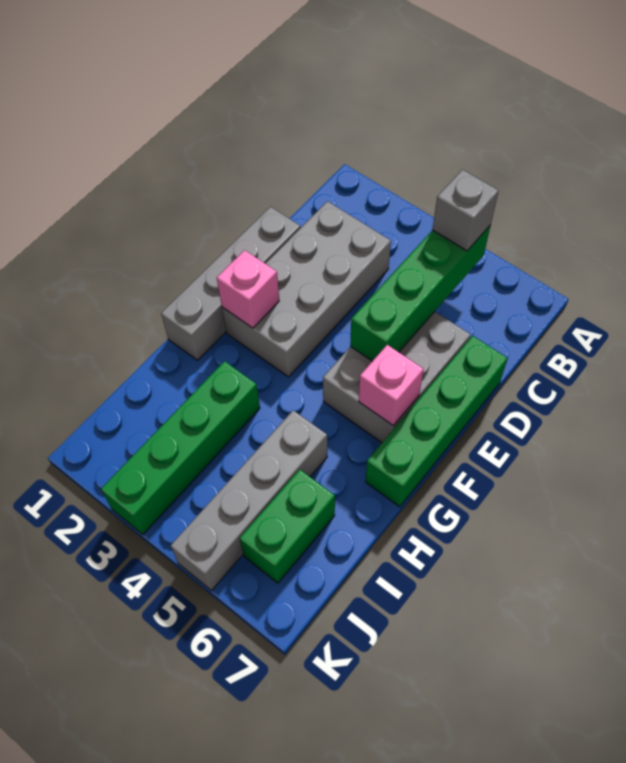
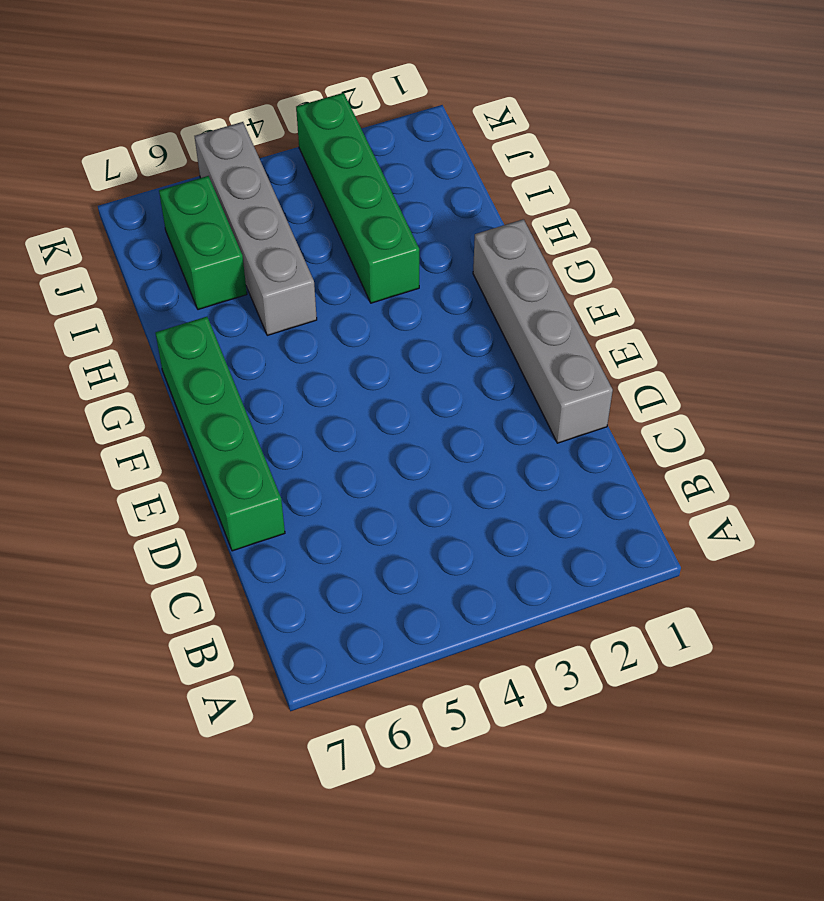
none -> grey brick C2:F3 level 1
none -> grey brick D5:F6 level 1

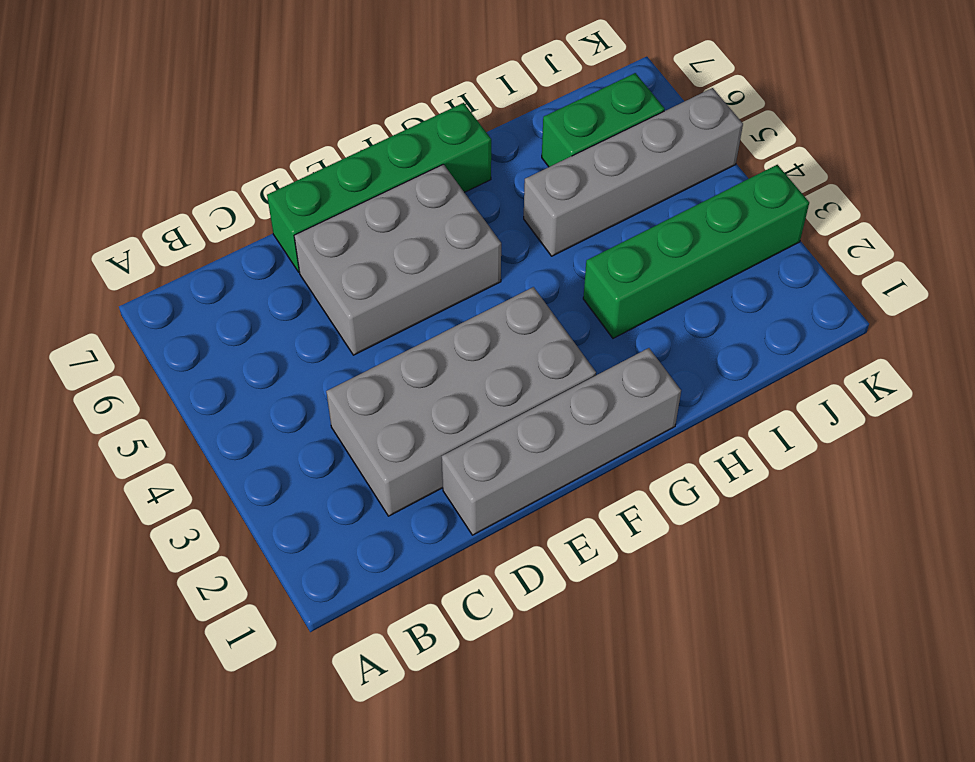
none -> green brick B5:E5 level 2
none -> pink brick F2 level 2

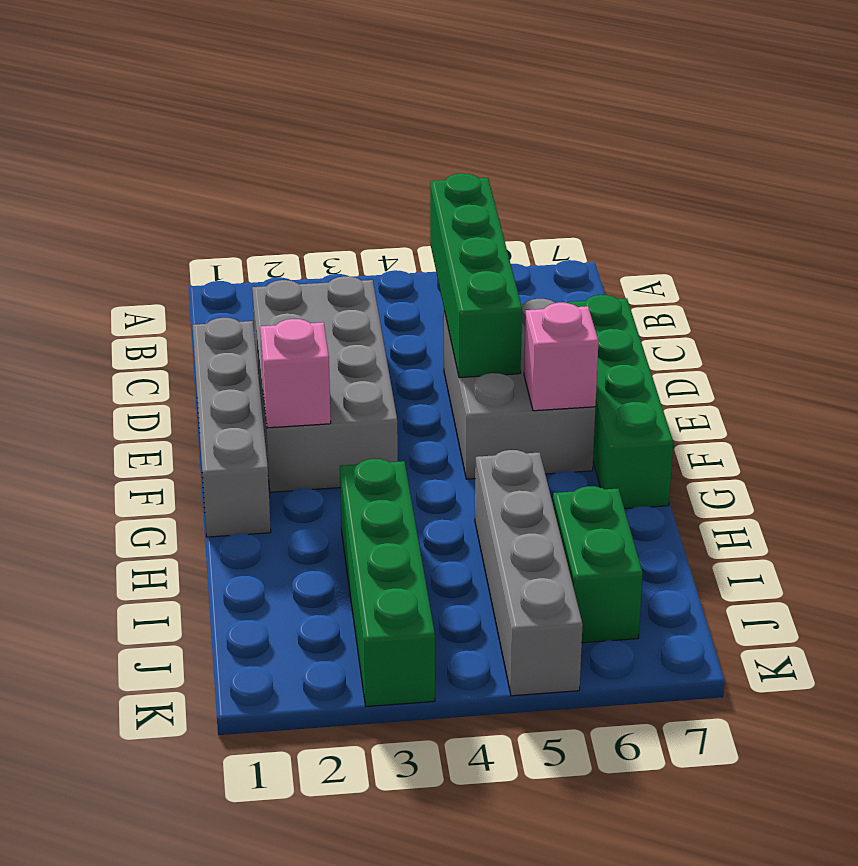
none -> grey brick B5 level 3

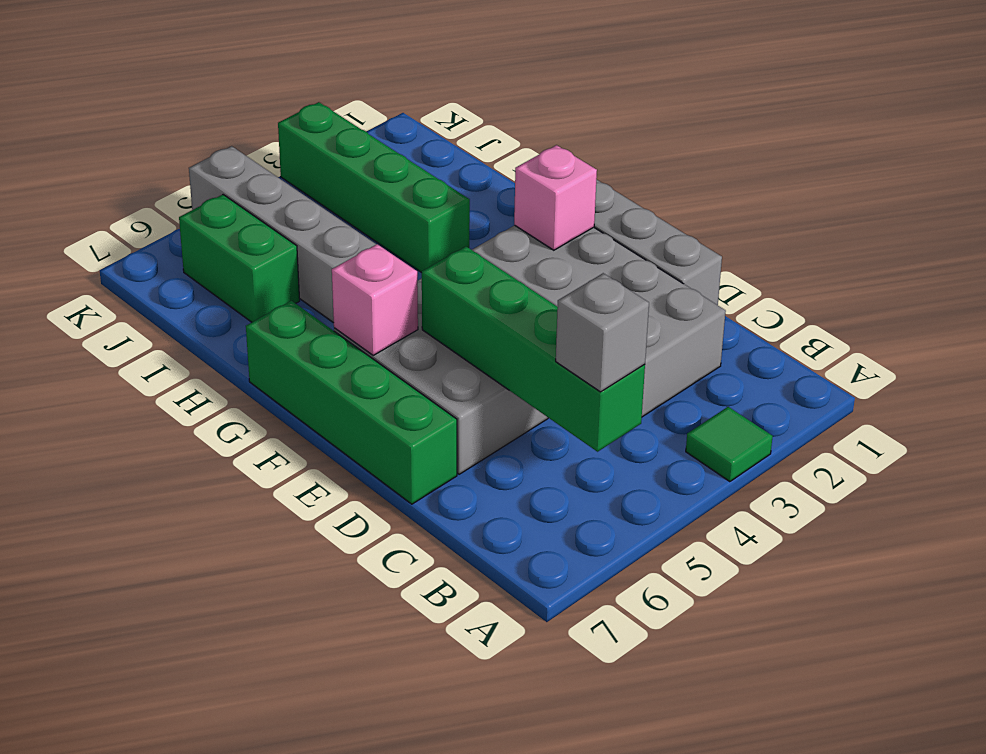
green tile A3 level 1 -> none

